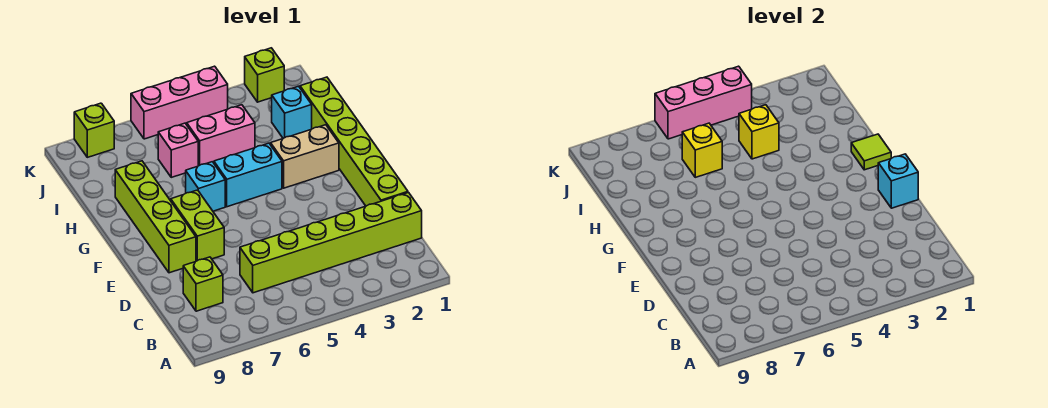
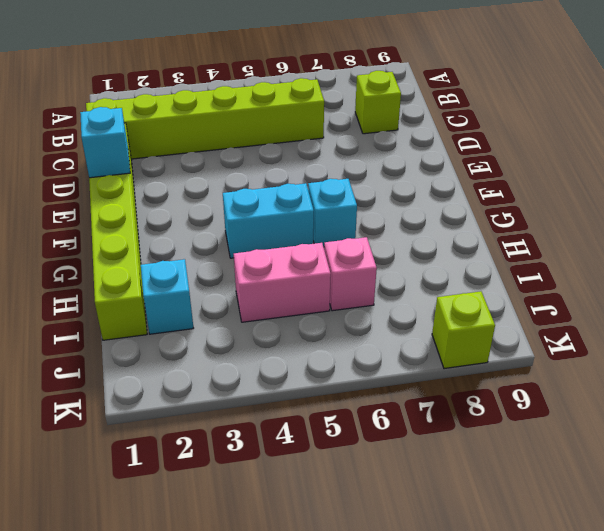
none -> lime brick E7:F7 level 1
none -> lime brick E8:H8 level 1
none -> tan brick G2:G3 level 1

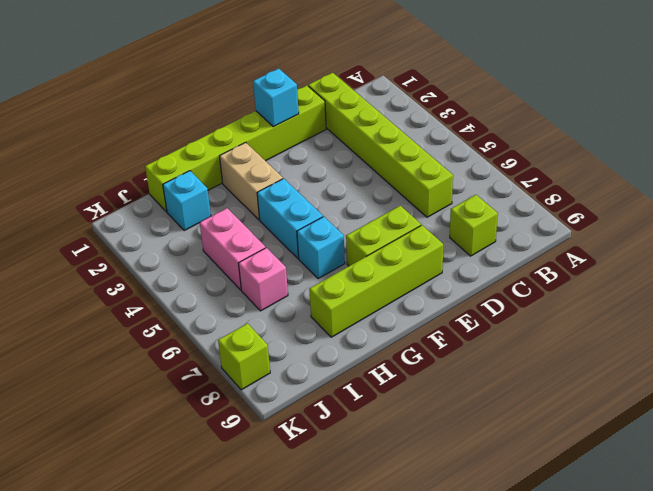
none -> lime brick K2 level 1
none -> pink brick K4:K6 level 1
none -> lime tile G1 level 2

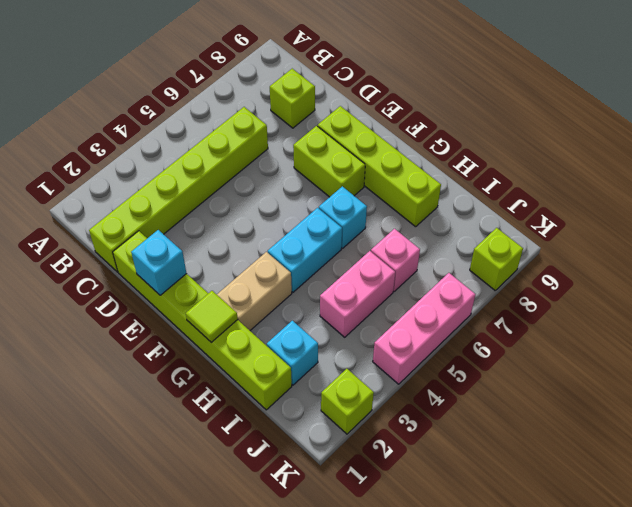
none -> yellow brick I4 level 2
none -> yellow brick I6 level 2
none -> pink brick K4:K6 level 2

